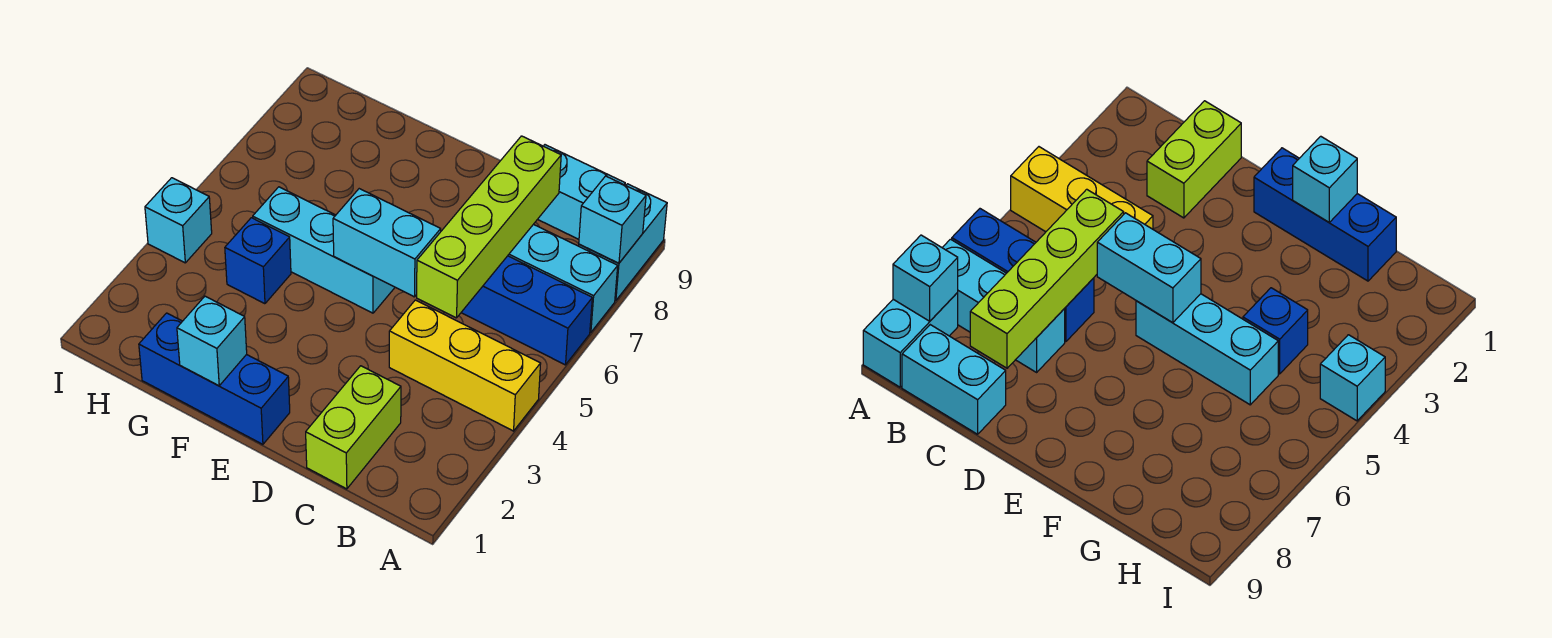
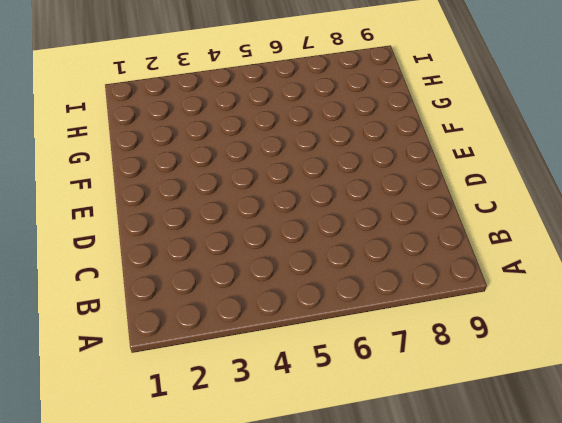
none -> yellow brick A4:C4 level 1
none -> blue brick A6:C6 level 1
none -> cyan brick A7:C7 level 1

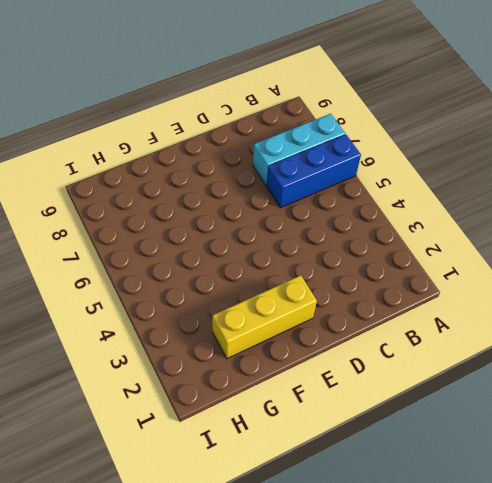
yellow brick E2:G2 level 1 -> yellow brick A4:C4 level 1
none -> cyan brick A8:A9 level 1
none -> cyan brick B9:C9 level 1
none -> lime brick C1:C2 level 1

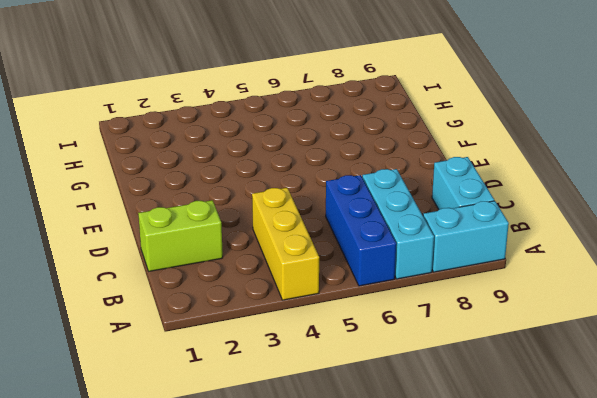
none -> blue brick E1:G1 level 1
none -> cyan brick E5:G5 level 1
none -> blue brick G4 level 1

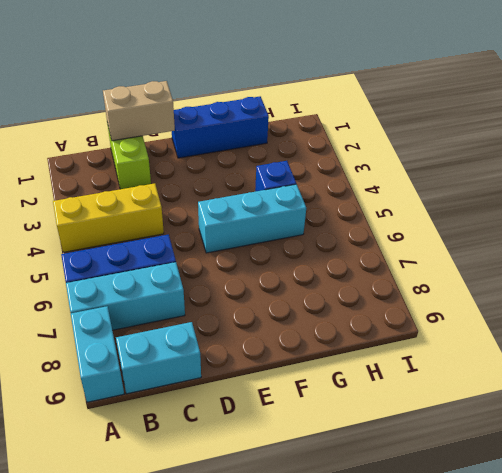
tan brick C1:D1 level 2 -> none
none -> cyan brick I4 level 1
none -> cyan brick A8 level 2
none -> lime brick C5:C8 level 2

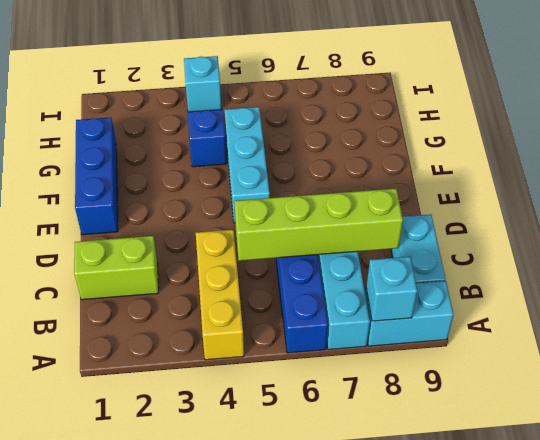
none -> cyan brick D5:E5 level 2
none -> cyan brick F1 level 2

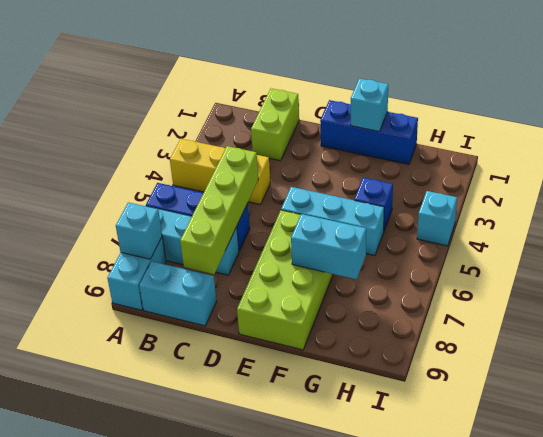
lime brick E6:F9 level 1 -> none
cyan brick F7:G7 level 2 -> cyan brick D5:E5 level 2

